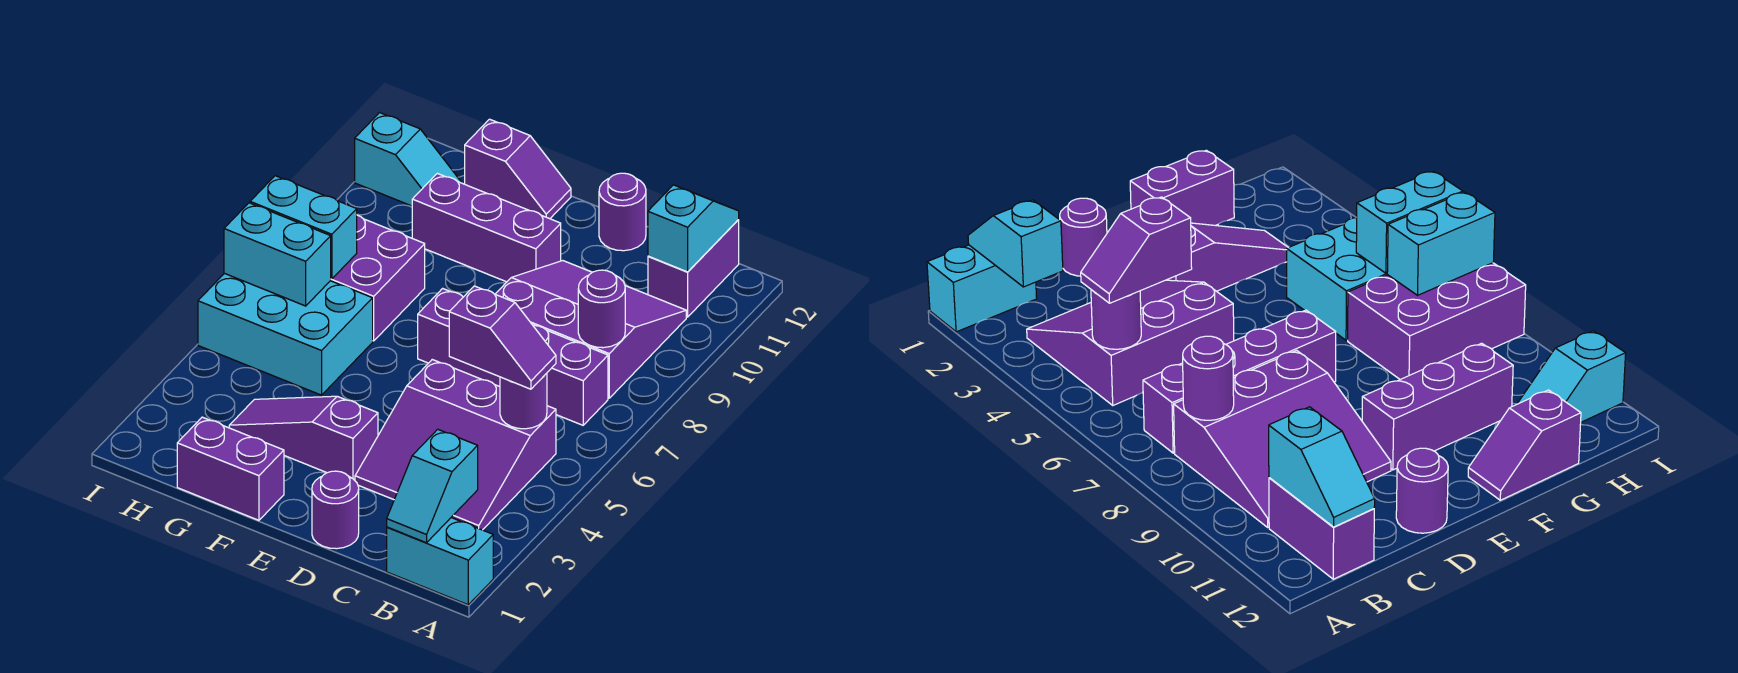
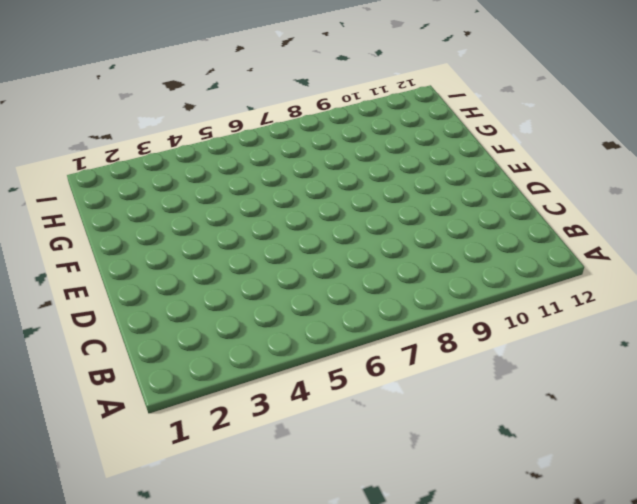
none -> cyan brick A1:B1 level 1
none -> purple slope B3:D5 level 1 top 5
none -> purple brick B7:E7 level 1

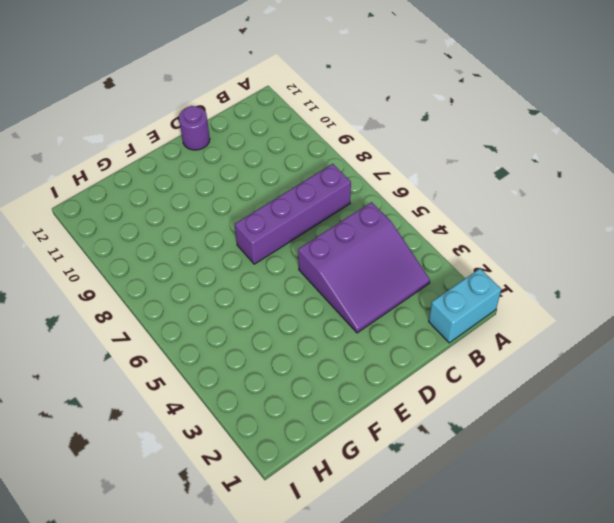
none -> purple slope B8:D10 level 1 top 8
none -> purple brick B11:B12 level 1
none -> purple round brick D1 level 1

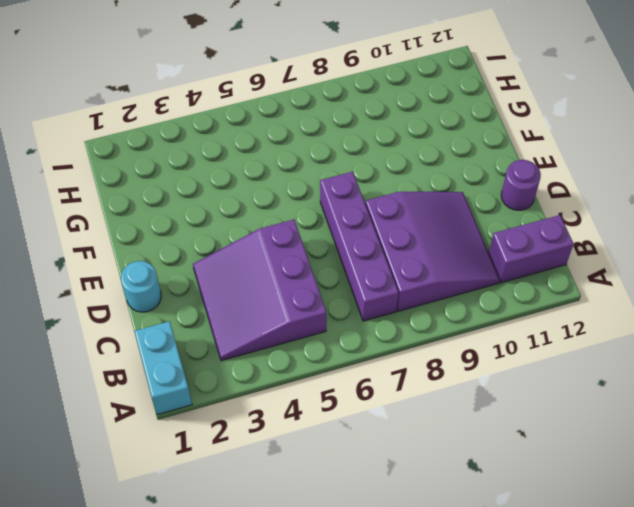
cyan round brick D1 level 1 -> purple round brick D1 level 1
none -> purple slope E3:G3 level 1 top E
none -> purple brick E10:G10 level 1
none -> purple brick F1:G1 level 1

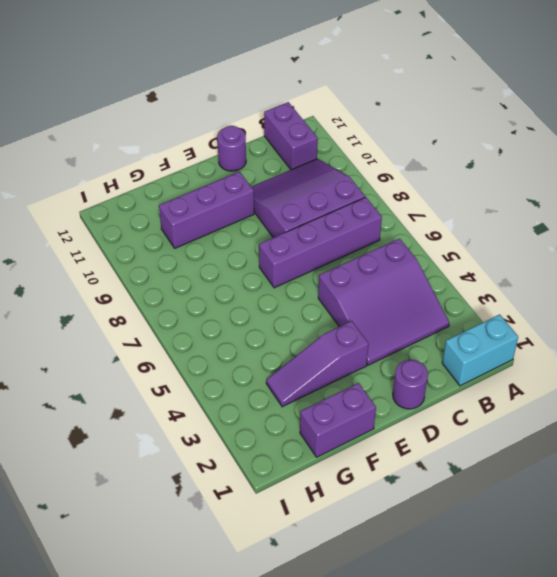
none -> purple slope F12:G12 level 1 top G
none -> cyan brick G5:I6 level 1
none -> purple brick G7:I8 level 1

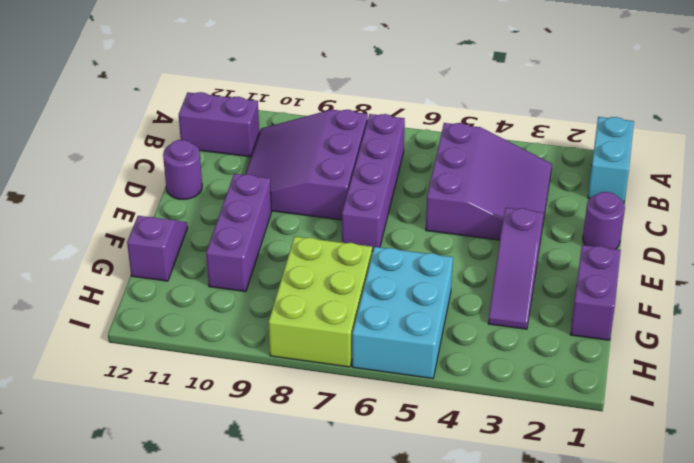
lime brick G7:I8 level 1 -> purple brick G7:I8 level 1
none -> cyan slope H11:I11 level 1 top I
none -> cyan slope B1:B2 level 2 top 2
none -> purple round brick B5 level 2

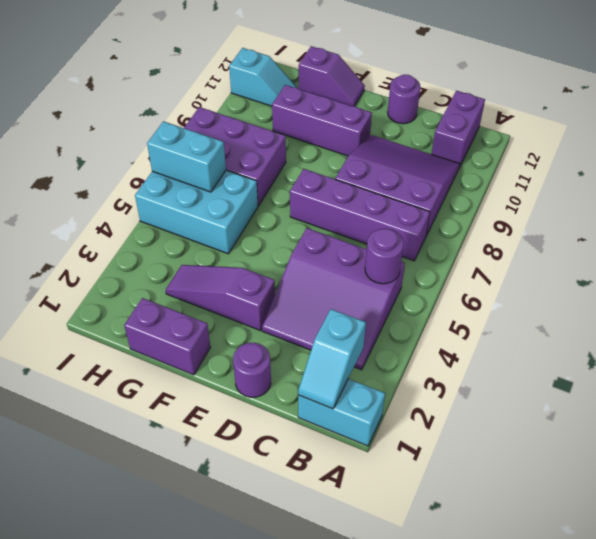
none -> purple round brick B8 level 2
none -> cyan slope B11:B12 level 2 top 11
none -> cyan brick H7:I7 level 2

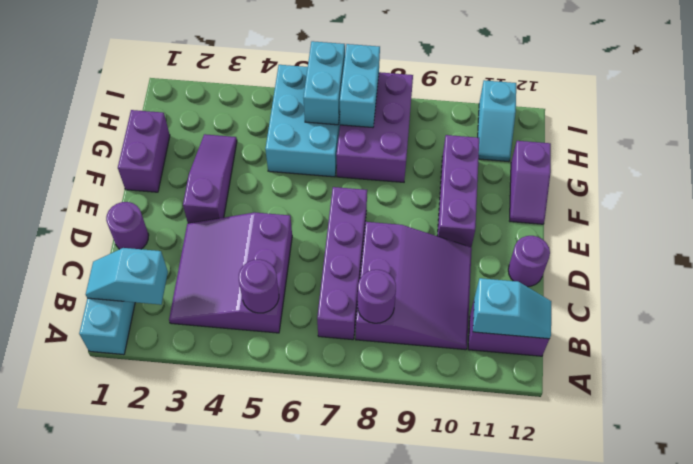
none -> purple slope B5:C5 level 3 top C

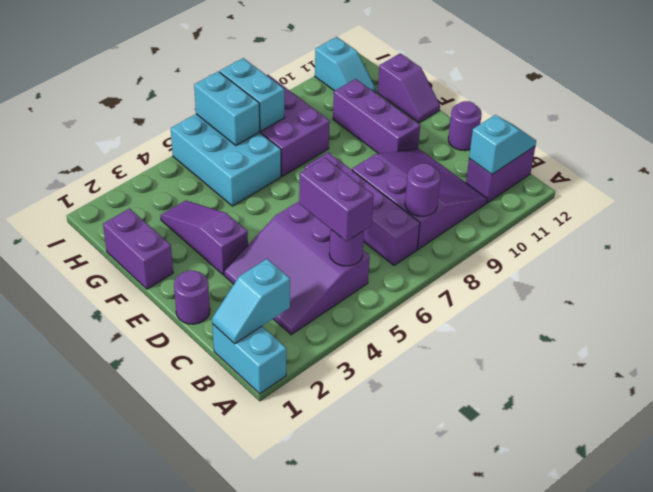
purple brick B5:C5 level 3 -> purple slope B5:C5 level 3 top C

